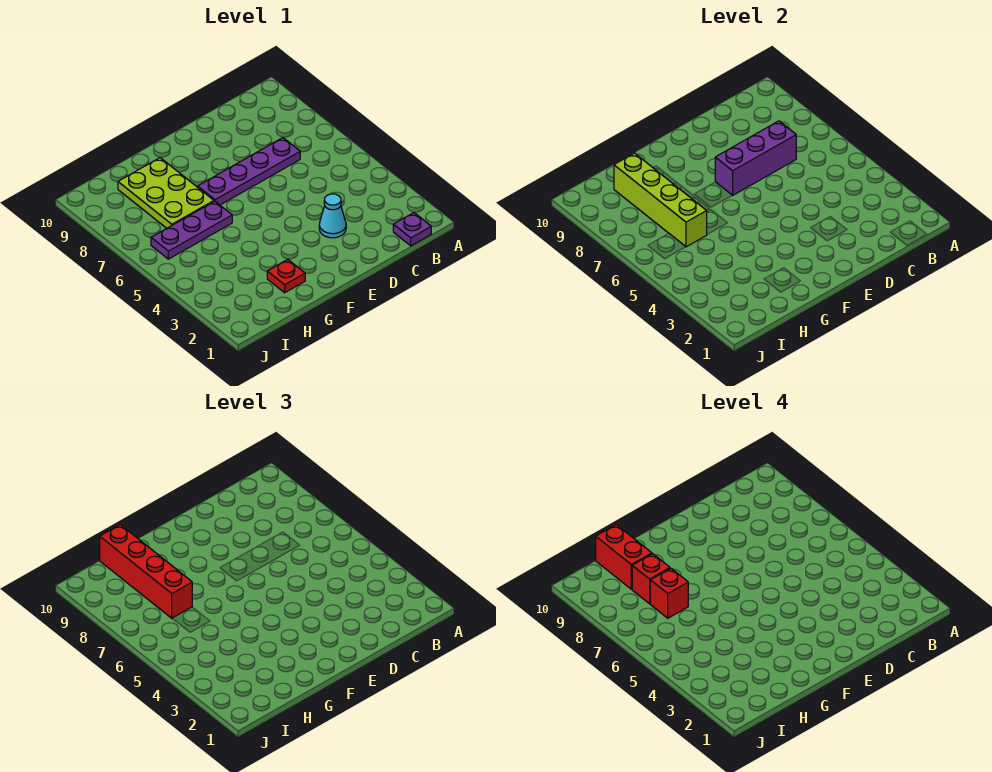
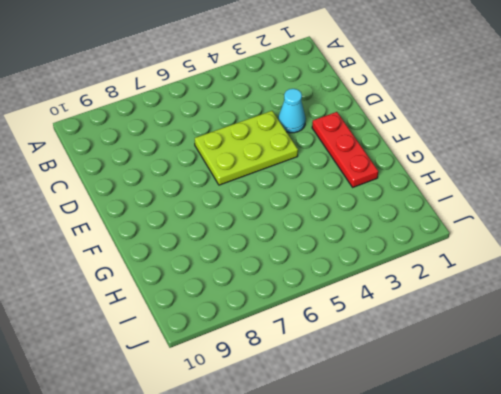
lime plate D4:E6 level 1 -> lime plate G7:H9 level 1
red plate E2:G2 level 1 -> red plate G2 level 1
none -> purple plate B1 level 1
none -> purple plate C7:F7 level 1
none -> purple plate G6:I6 level 1

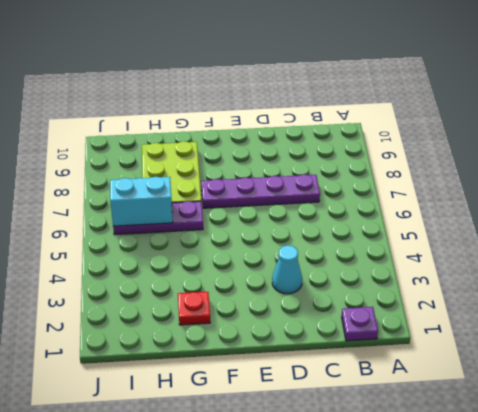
cyan brick H6:I6 level 2 -> lime brick H6:H9 level 2
none -> purple brick C7:E7 level 2
none -> red brick H7:H10 level 3
none -> red brick H7 level 4

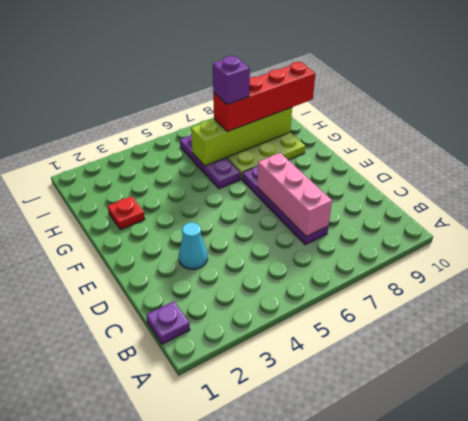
pink brick C7:E7 level 2 -> purple brick C7:E7 level 2
purple brick H7 level 4 -> red brick H7 level 4
none -> red brick H8 level 4
none -> red brick H9:H10 level 4

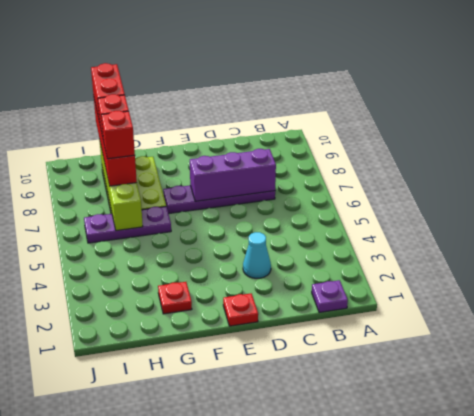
red plate E1 level 1 -> none

